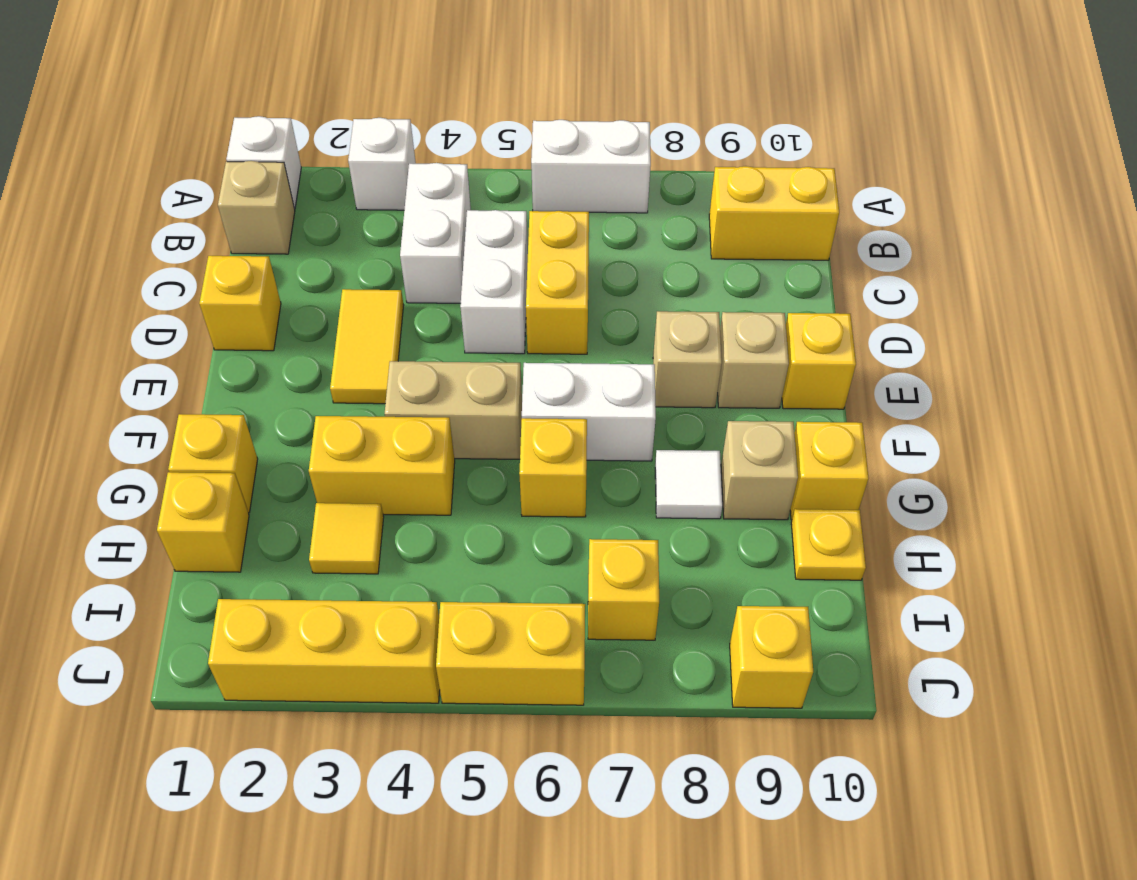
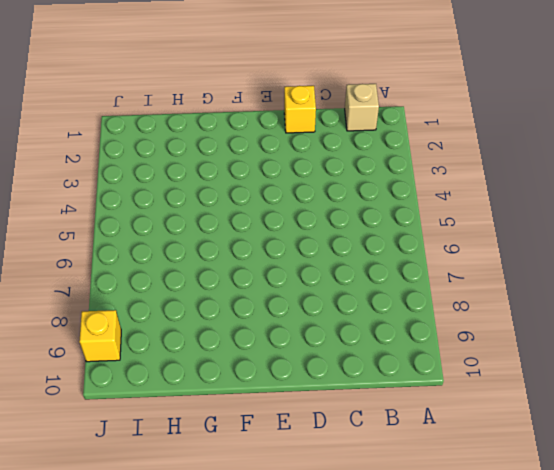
none -> white brick A1 level 1
none -> white brick A3 level 1
none -> white brick A6:A7 level 1

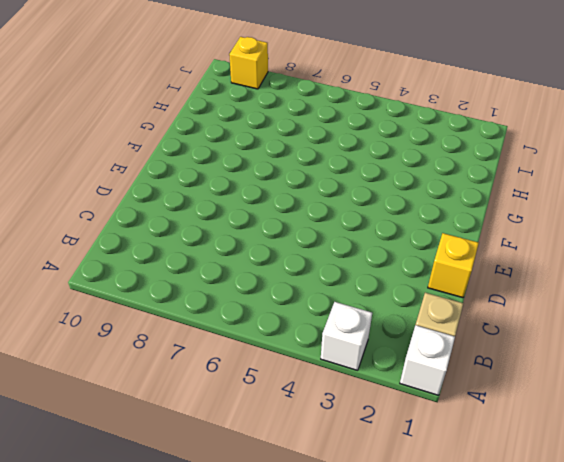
none -> white brick A6:A7 level 1
none -> white brick B4:C4 level 1
none -> yellow brick B9:B10 level 1

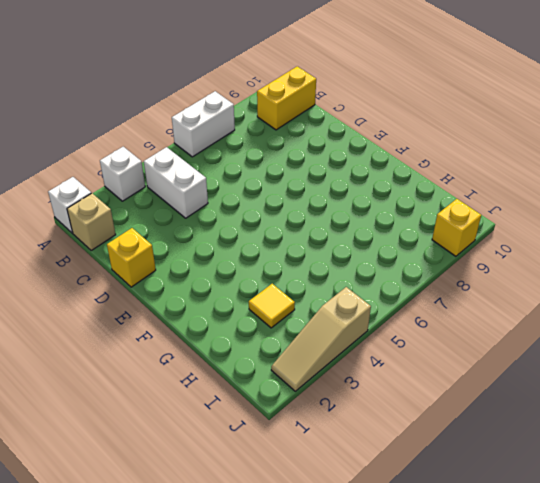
tan slope J2:J4 level 1 top 4 -> yellow brick J2:J4 level 1
none -> white brick C5:D5 level 1
none -> yellow brick C6:D6 level 1
none -> yellow tile D3:E3 level 1

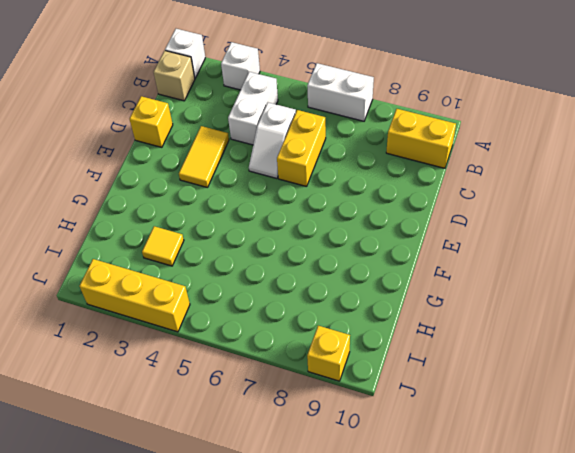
white slope C5:D5 level 1 top C -> white brick C5:D5 level 1
none -> tan brick E8 level 1
none -> tan brick E9 level 1
none -> yellow brick E10 level 1

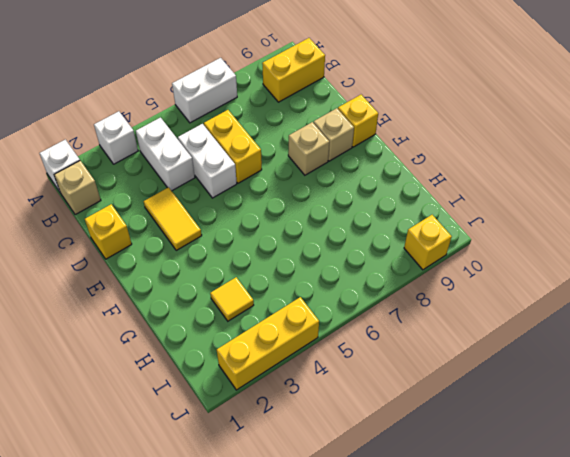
none -> tan brick F4:F5 level 1
none -> white brick F6:F7 level 1
none -> yellow brick G1 level 1

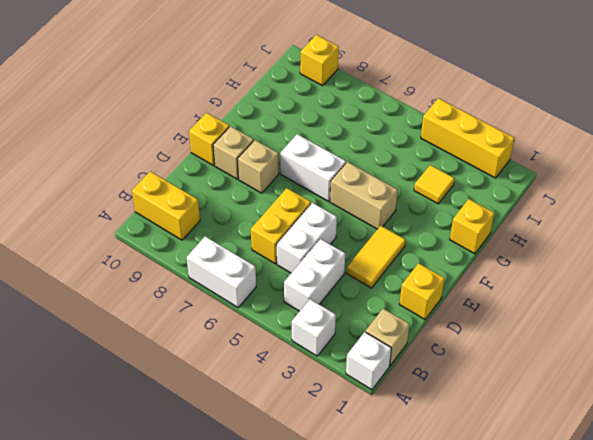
none -> yellow brick G3:G4 level 1
none -> yellow brick G6 level 1
none -> white tile G8 level 1

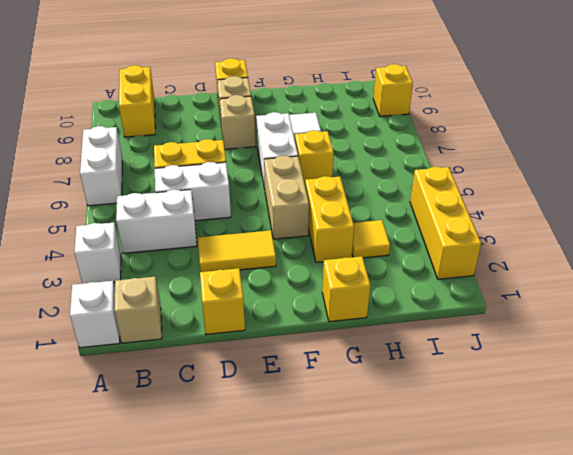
none -> tan brick G9 level 1
none -> yellow brick G10 level 1
none -> yellow brick H1 level 1

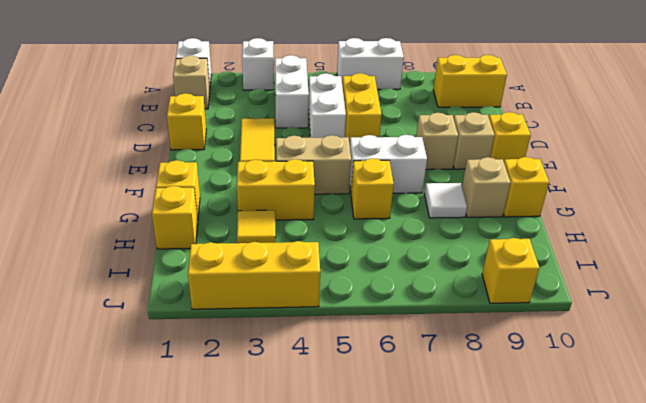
none -> yellow plate H10 level 1
none -> yellow brick I7 level 1
none -> yellow brick J5:J6 level 1

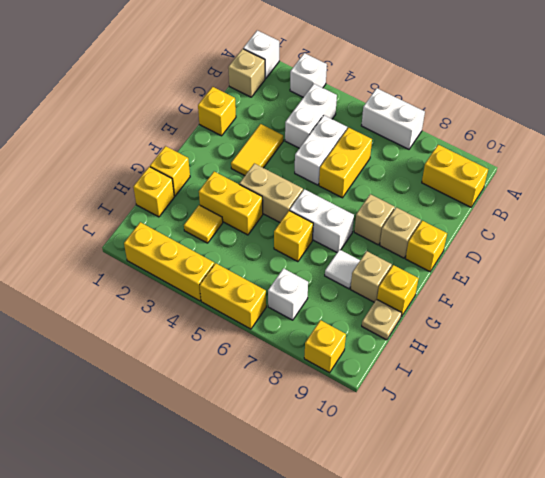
tan plate H10 level 1 -> yellow plate H10 level 1
white brick I7 level 1 -> yellow brick I7 level 1

